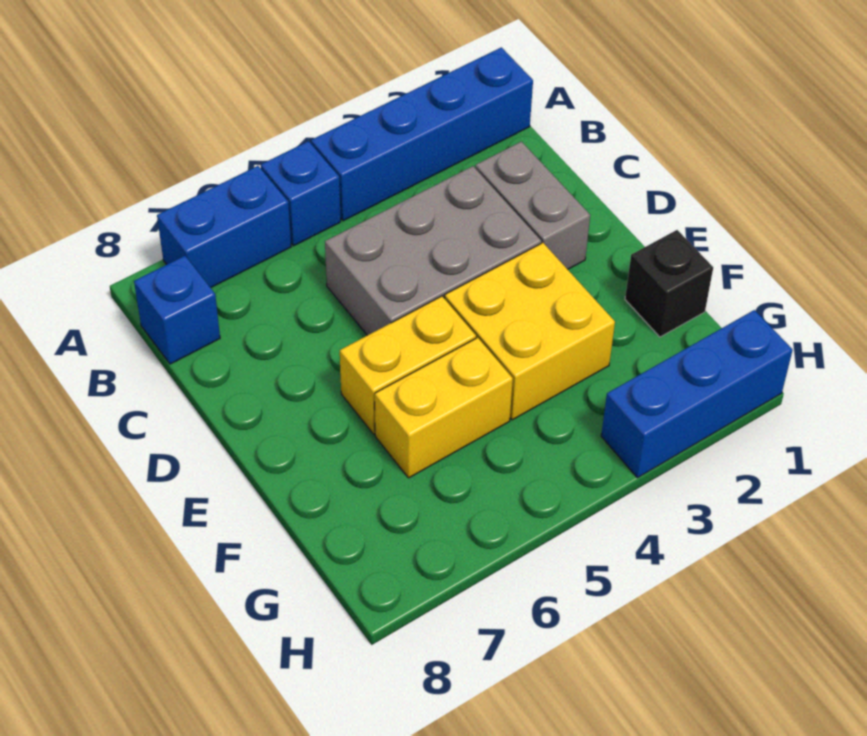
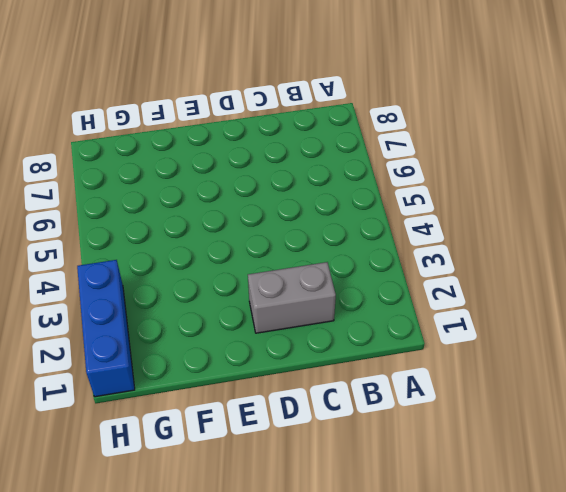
none -> blue brick A1:A4 level 1
none -> blue brick A5 level 1

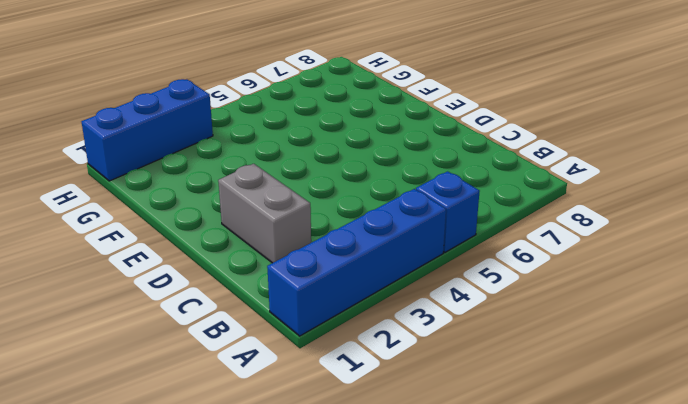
none -> blue brick A6:A7 level 1
none -> blue brick B8 level 1

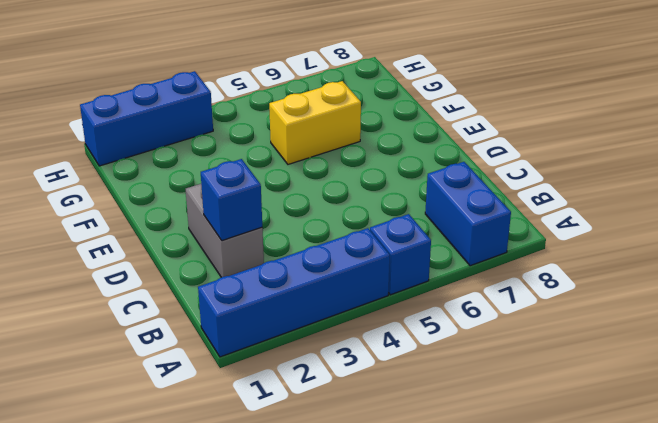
blue brick A7:B7 level 1 -> blue brick A6:A7 level 1
blue brick C2 level 2 -> blue brick B8 level 1
none -> grey brick C3:D5 level 1
none -> yellow brick E3:F4 level 1

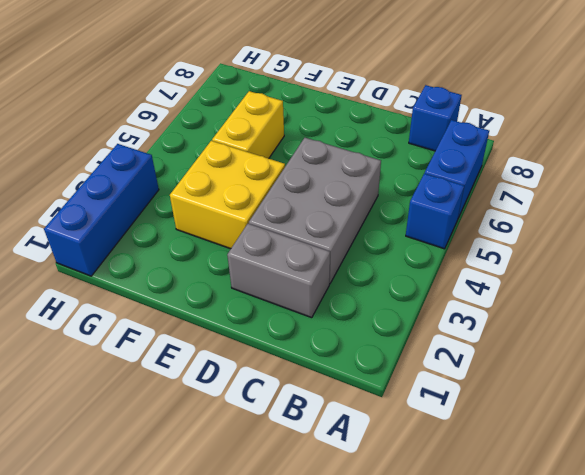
none -> blue brick A1:A4 level 1
none -> yellow brick E5:E6 level 1

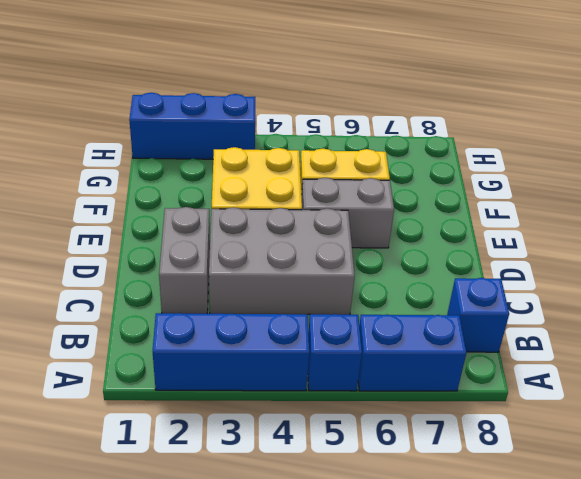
blue brick A2:A4 level 1 -> blue brick A1:A4 level 1
grey brick E5:E6 level 1 -> yellow brick E5:E6 level 1
none -> black brick F1 level 1

